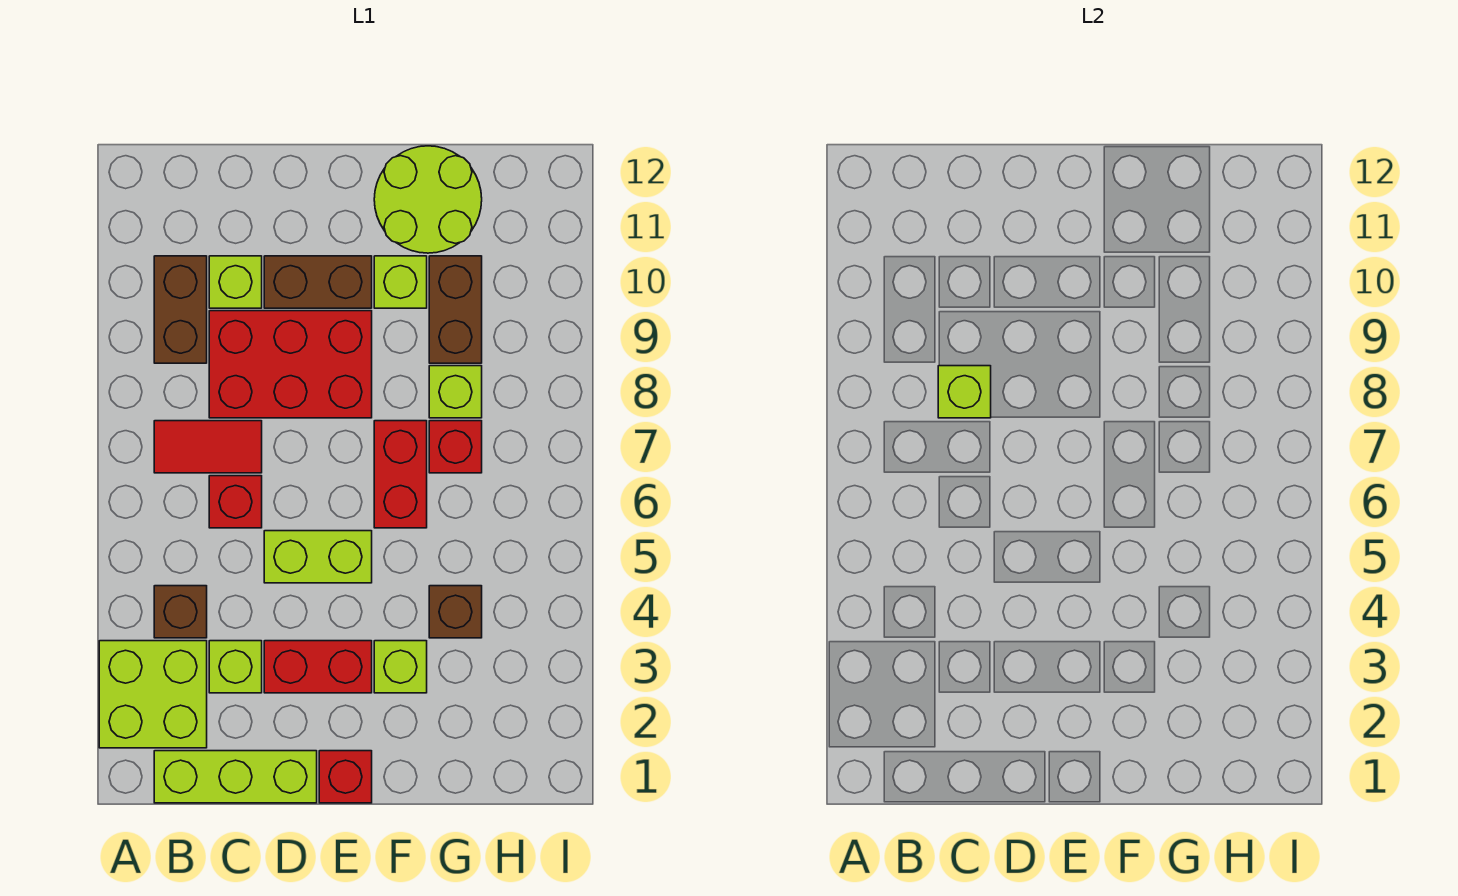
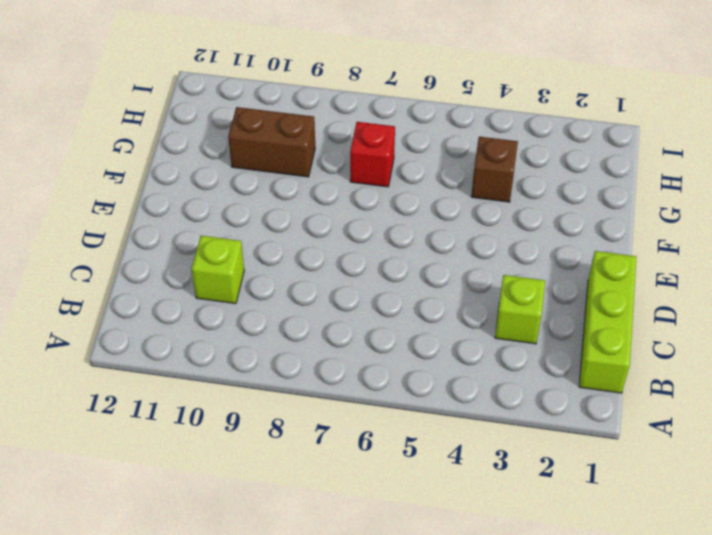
none -> lime brick A2:B3 level 1
none -> brown brick B4 level 1
none -> red tile B7:C7 level 1

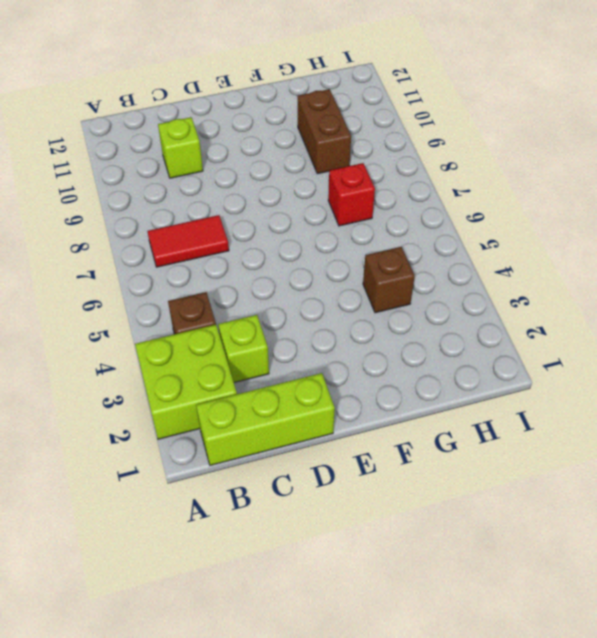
none -> brown brick B9:B10 level 1
none -> red brick C6 level 1
none -> red brick C8:E9 level 1

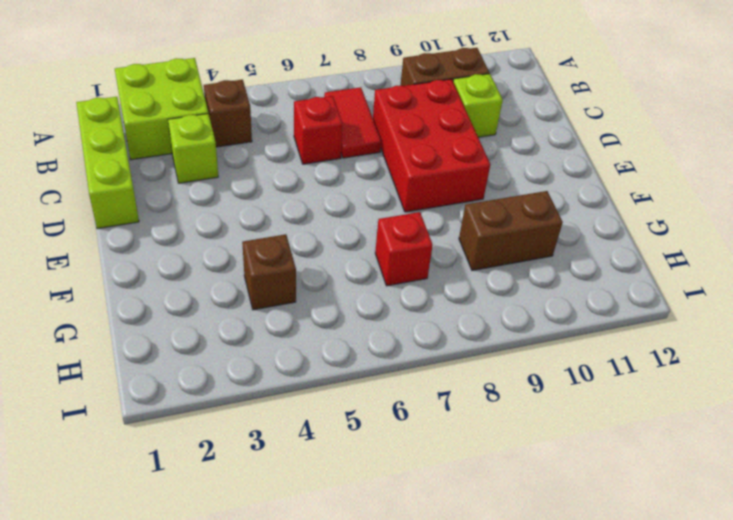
none -> red brick D3:E3 level 1
none -> lime brick D5:E5 level 1
none -> brown brick D10:E10 level 1

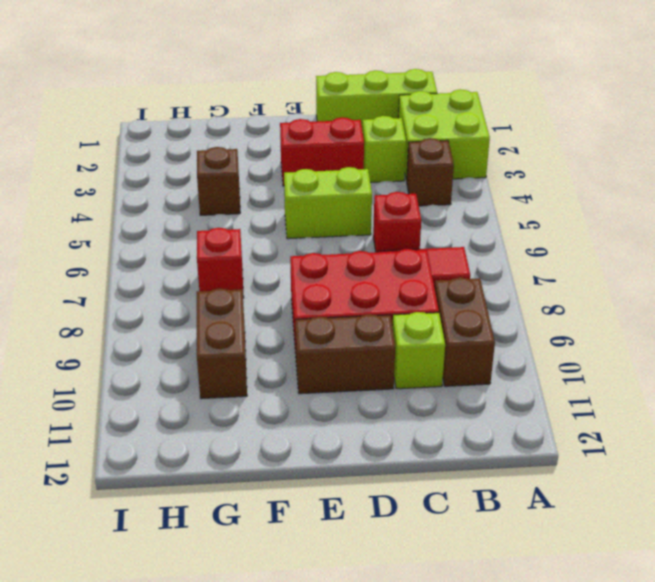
none -> red brick E1 level 1
none -> lime brick F3 level 1
none -> red brick F6:F7 level 1

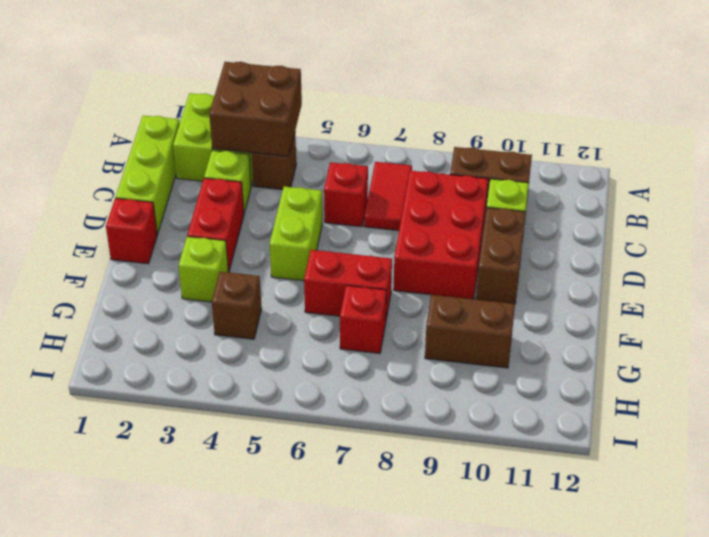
brown brick A3:B4 level 2 -> none
none -> lime brick F10 level 1
none -> lime round brick F11:G12 level 1
none -> lime brick G8 level 1

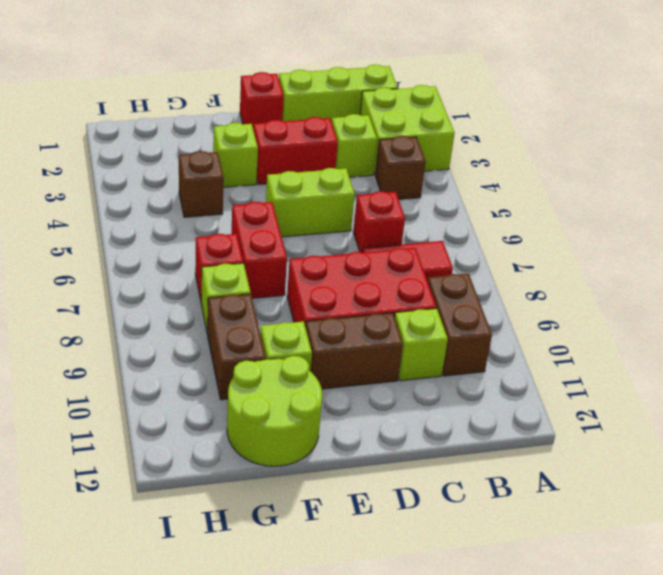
none -> lime brick C8 level 2

